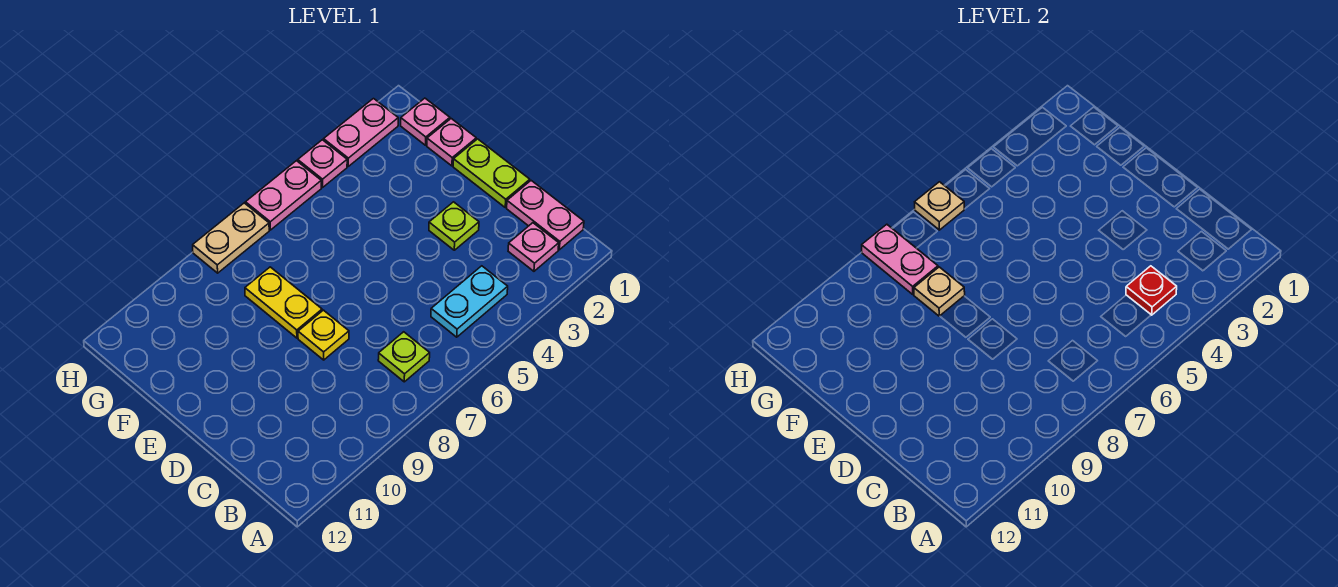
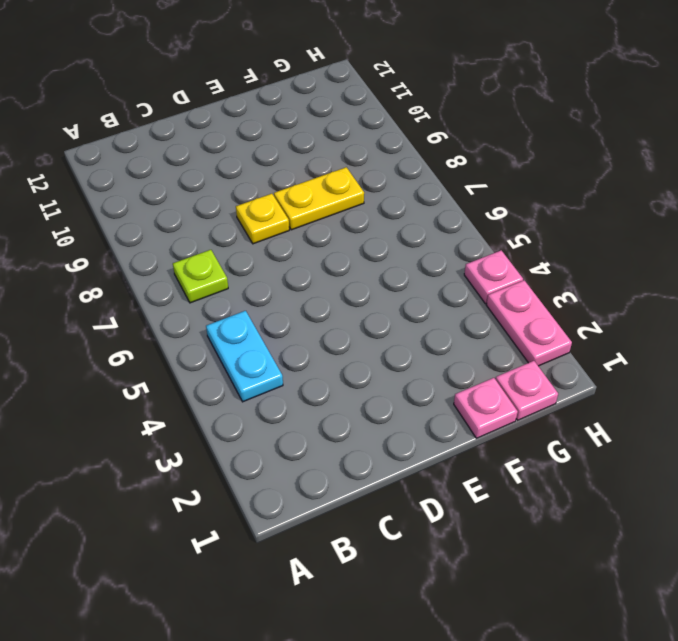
none -> pink plate B1:C1 level 1
none -> pink plate B2 level 1
none -> lime plate D1:E1 level 1

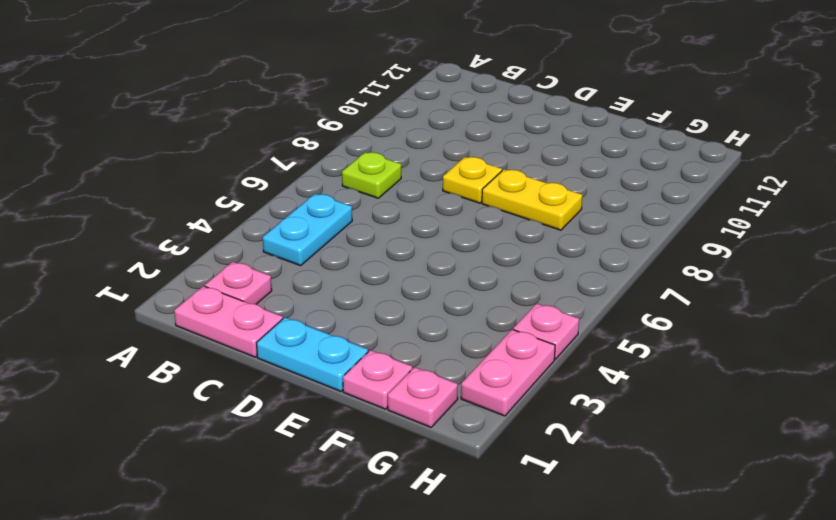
cyan plate D1:E1 level 1 -> lime plate D1:E1 level 1
none -> lime plate D3 level 1
none -> pink plate H5:H6 level 1
none -> tan plate H7:H8 level 1

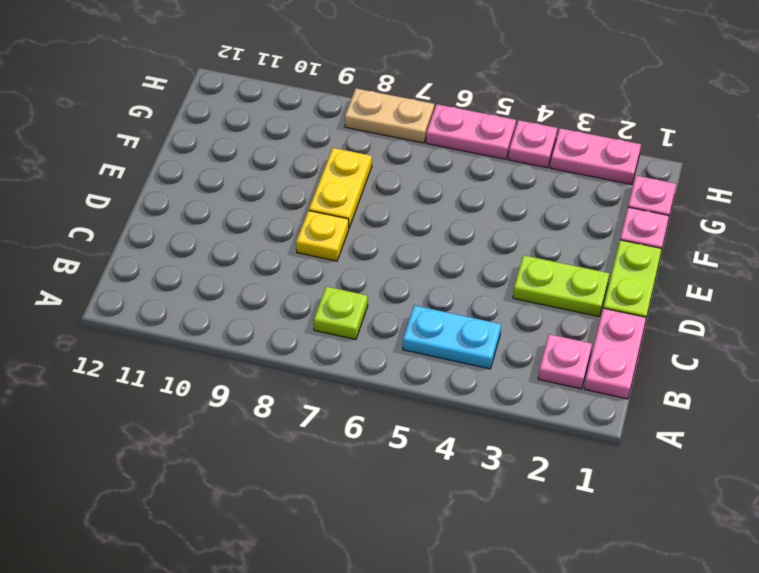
lime plate D2:D3 level 1 -> lime plate D3 level 1
none -> red plate B4 level 2
none -> tan plate F8 level 2
none -> pink plate G8:H8 level 2

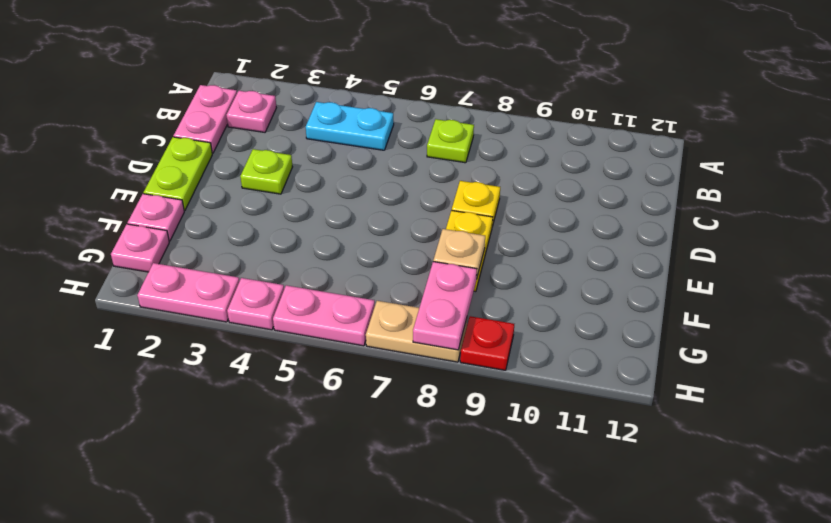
red plate H9 level 1 -> red plate B4 level 2
none -> tan plate H6 level 2

